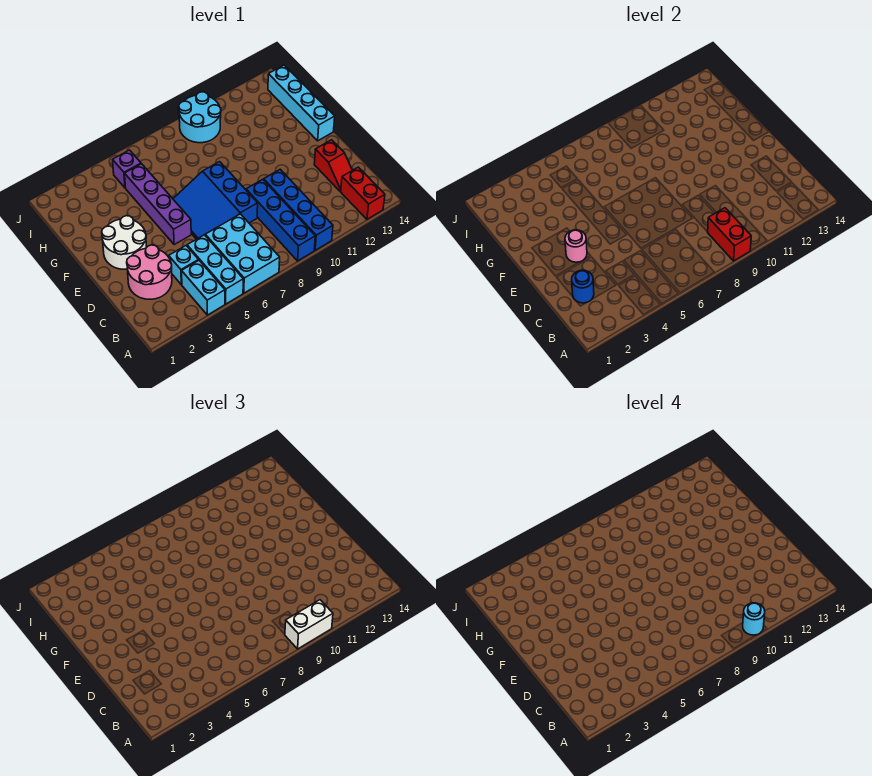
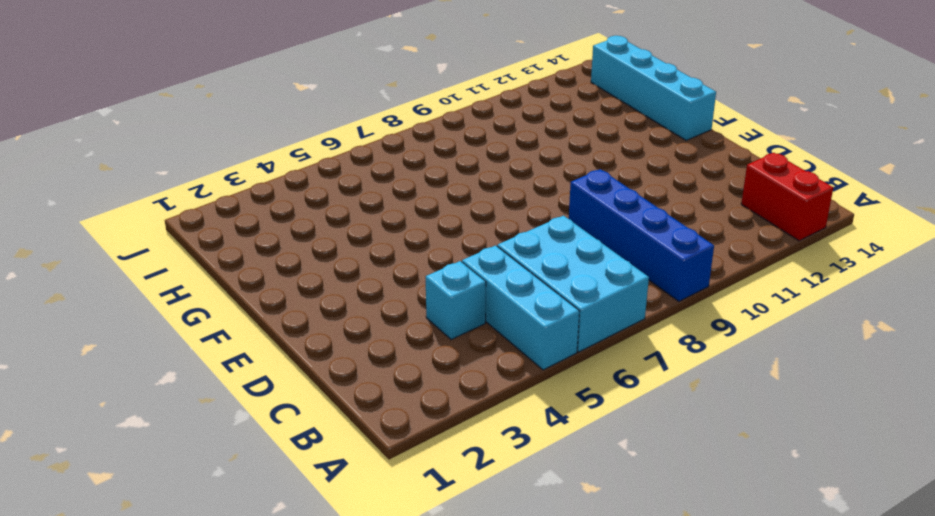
none -> cyan brick A4:B4 level 1
none -> blue brick A10:D10 level 1
none -> pink round brick C2:D3 level 1

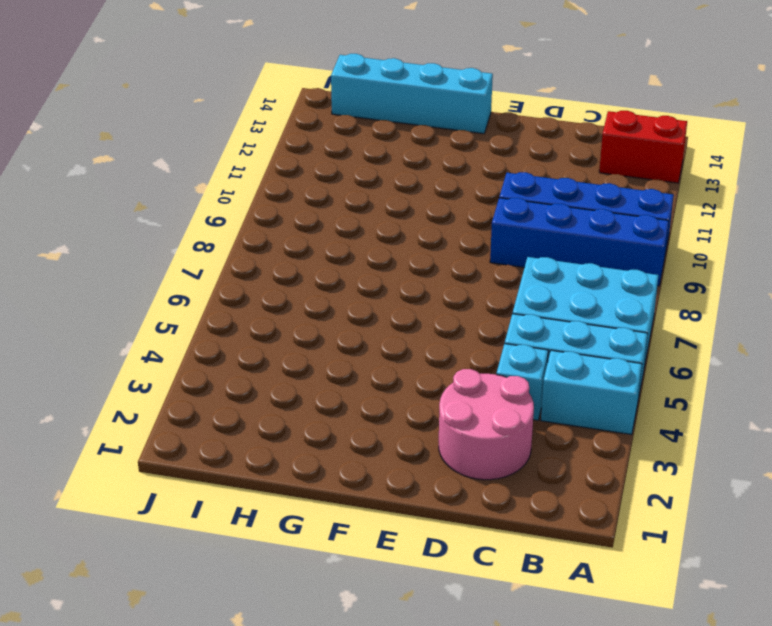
none -> red slope C13:D13 level 1 top D
none -> blue slope D6:F8 level 1 top 8
none -> white round brick E2:F3 level 1

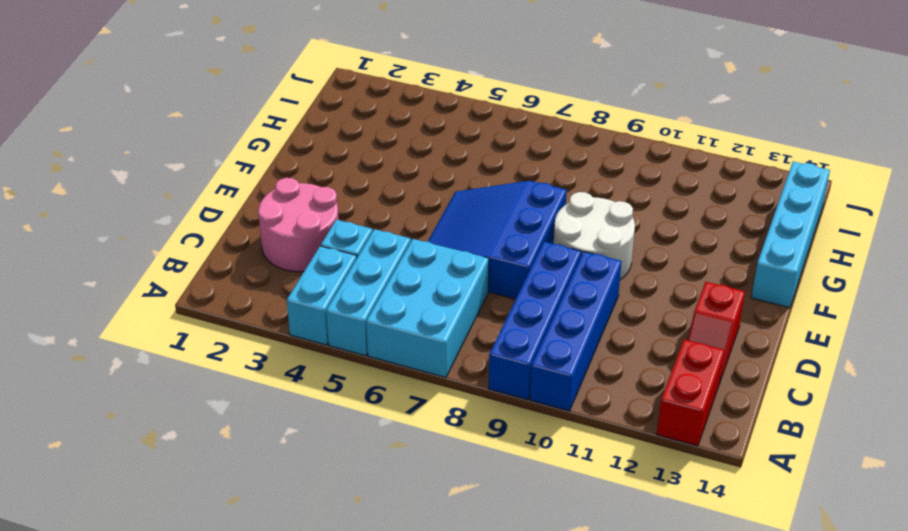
white round brick E9:F10 level 1 -> white round brick E2:F3 level 1
none -> purple brick E5:H5 level 1
none -> purple brick I5 level 1
none -> cyan round brick I9:J10 level 1

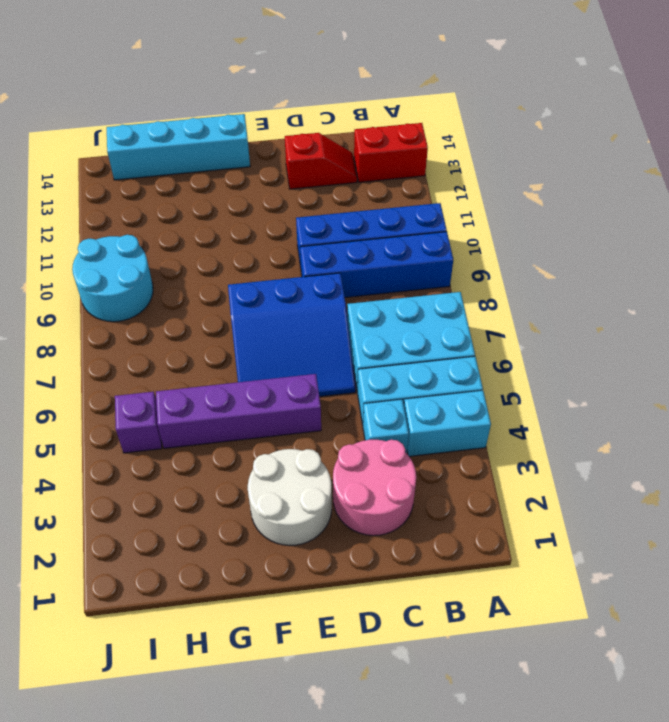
none -> red brick A9:B9 level 2
none -> blue round brick C2 level 2
none -> pink round brick E3 level 2

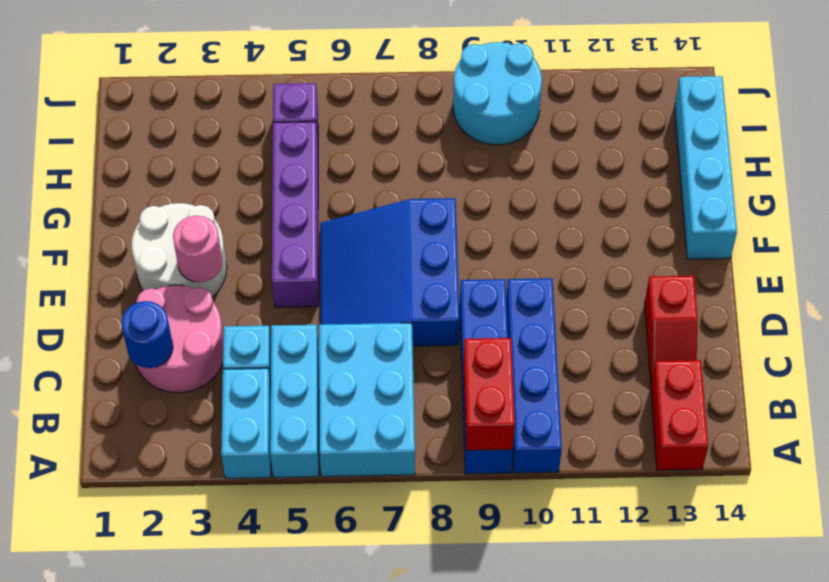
none -> white brick A9:A10 level 3
none -> cyan round brick A10 level 4

